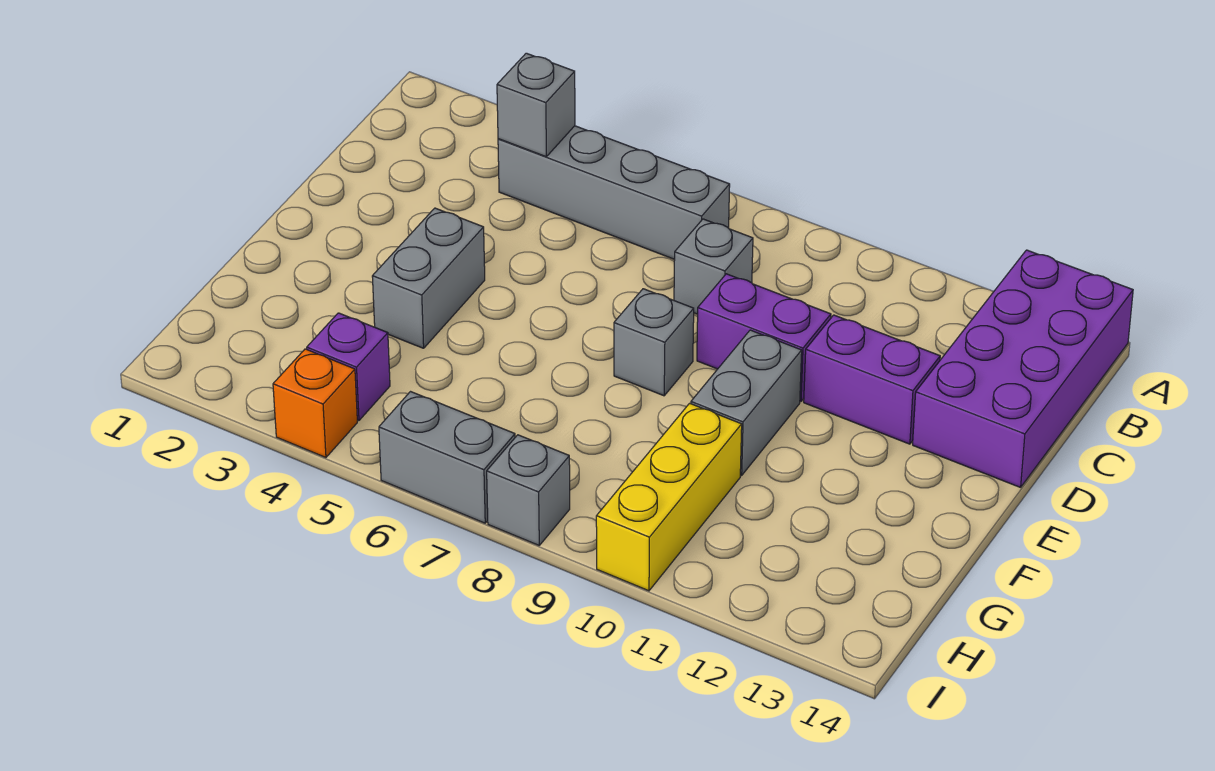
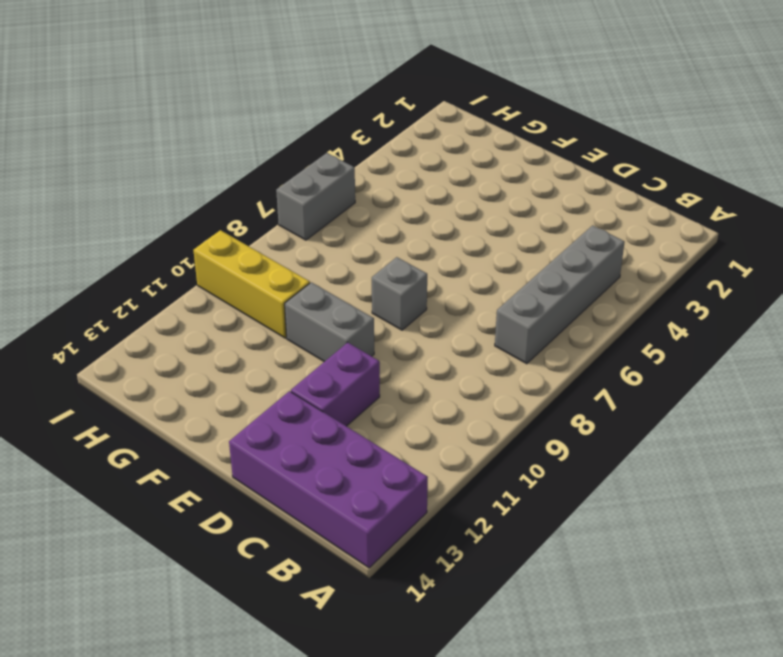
none -> grey brick C8 level 1
none -> purple brick D9:D10 level 1
none -> grey brick E4:F4 level 1

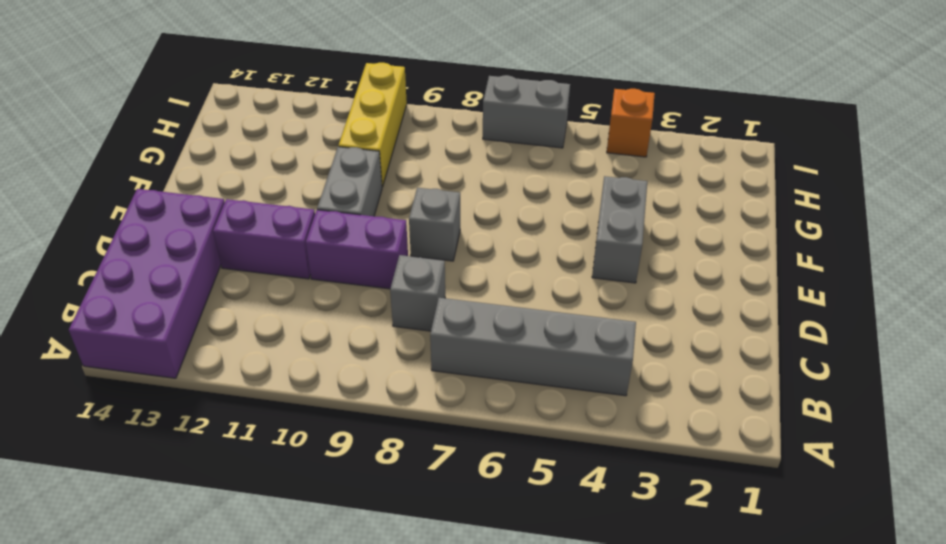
none -> purple brick H4 level 1
none -> grey brick I8 level 1
none -> grey brick B4 level 2

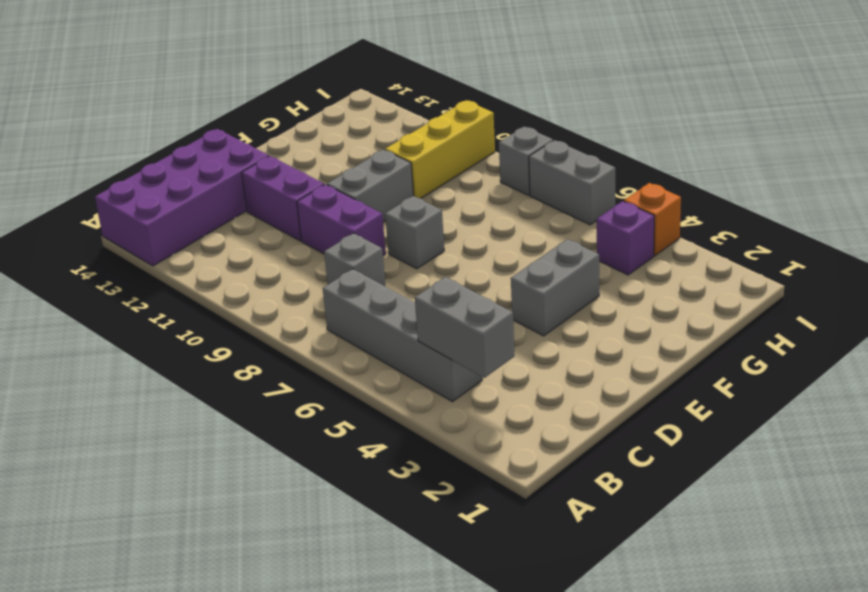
grey brick B3:B4 level 2 -> grey brick B4 level 2

